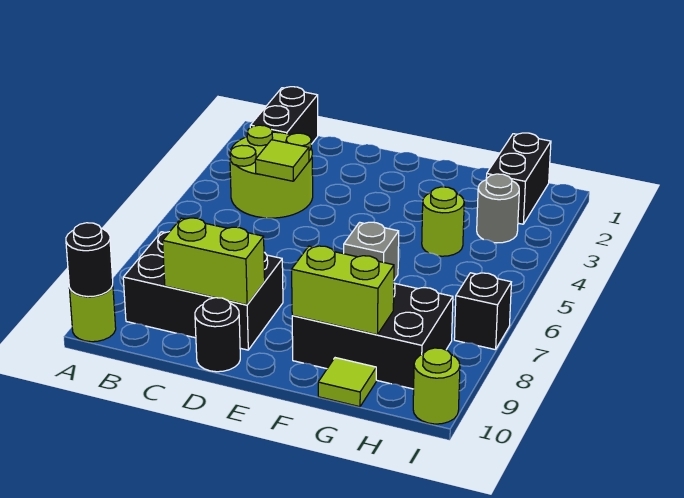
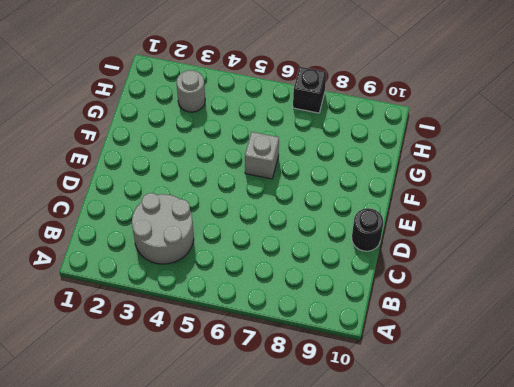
grey round brick B3:C4 level 1 -> lime round brick B3:C4 level 1
none -> lime round brick A10 level 1
none -> black brick B1:B2 level 1
none -> black brick B8:D9 level 1

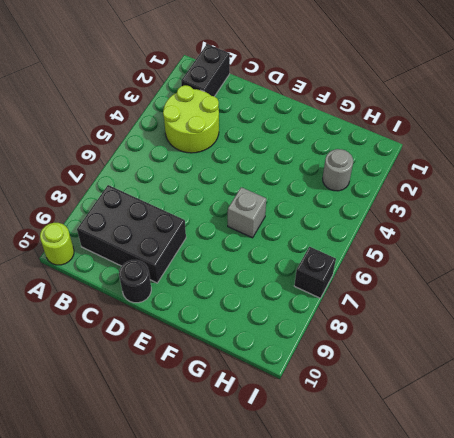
none -> black brick F8:H9 level 1
none -> lime round brick G4 level 1
none -> lime tile G10 level 1

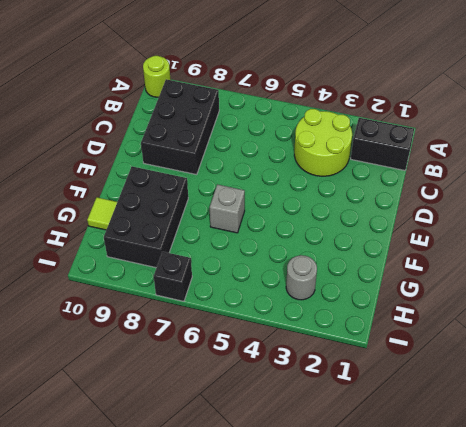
none -> black round brick D10 level 1
none -> lime round brick G4 level 1
none -> black brick H1:H2 level 1

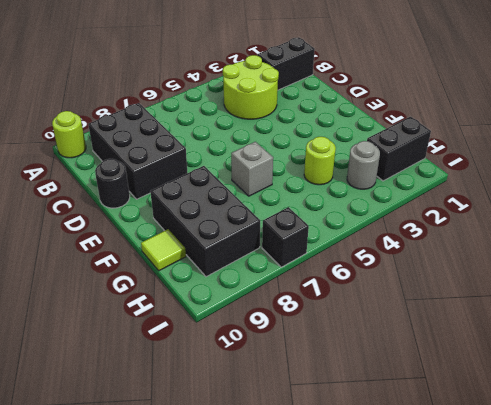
none -> lime round brick I10 level 1
none -> black round brick A10 level 2
none -> lime tile C4 level 2

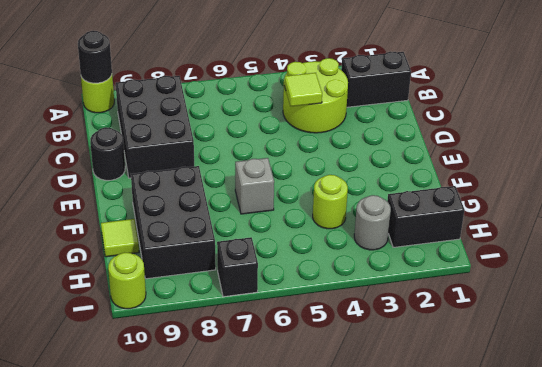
none -> lime brick C9:D9 level 2
none -> lime brick F9:G9 level 2

